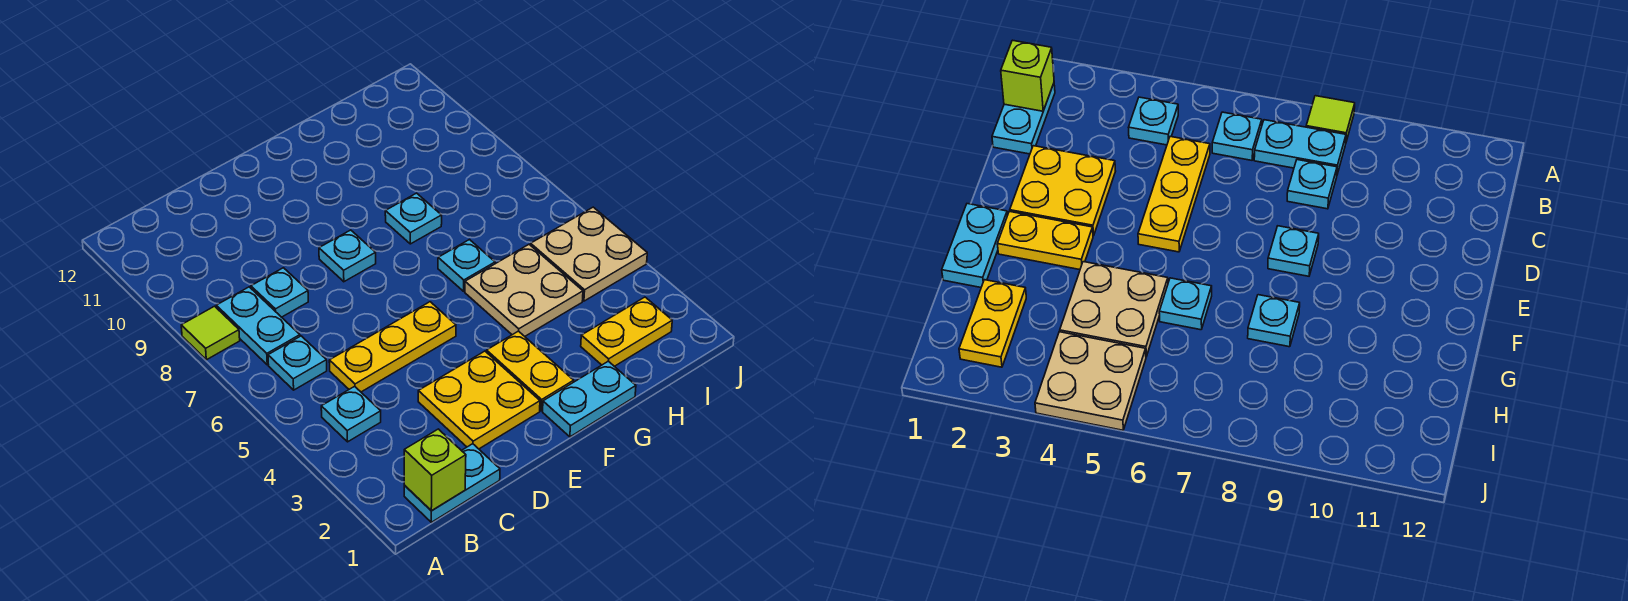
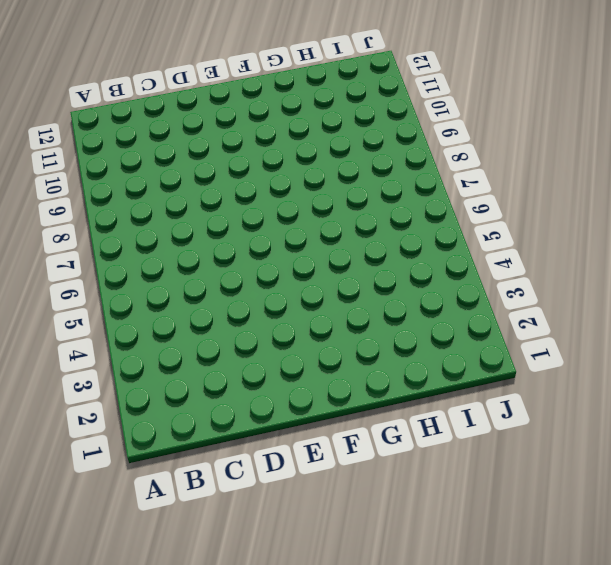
none -> lime tile A8 level 1
none -> cyan plate B1:C1 level 1
none -> cyan plate B4 level 1

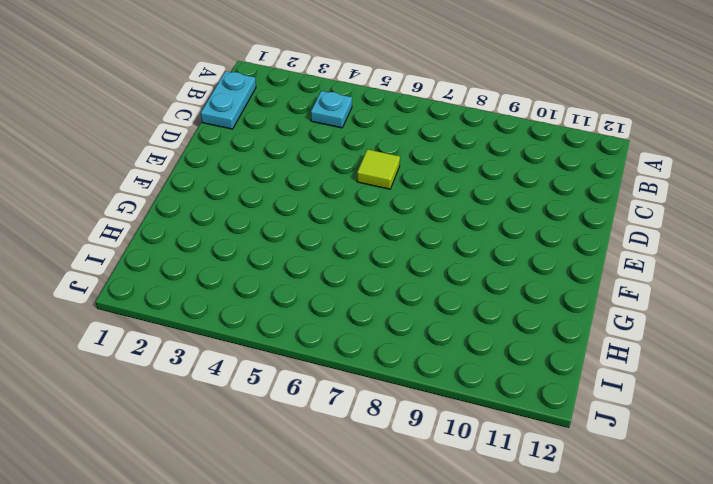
lime tile D6 level 1 -> lime tile A8 level 1
none -> cyan plate B6 level 1
none -> cyan plate B7:B8 level 1
none -> yellow plate C5:E5 level 1

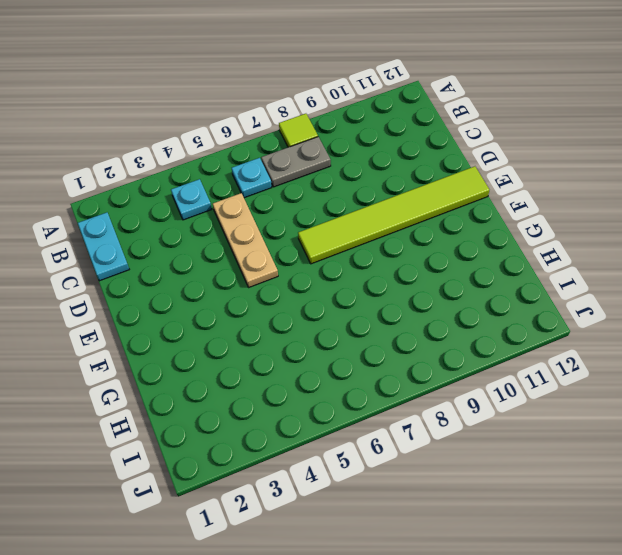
grey plate B7:B8 level 1 -> cyan plate B7:B8 level 1
tan plate C5:E5 level 1 -> yellow plate C5:E5 level 1
lime tile E7:E12 level 1 -> cyan plate E8 level 1
none -> cyan plate C8 level 1
none -> yellow plate D2:E3 level 1
none -> cyan plate F1:G1 level 1

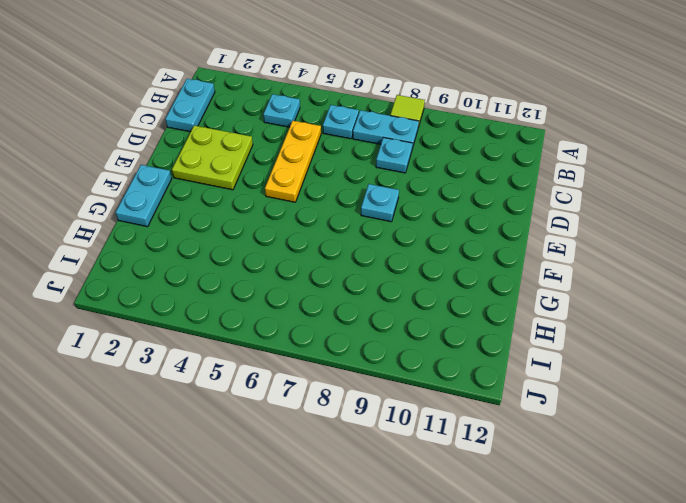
lime plate D2:E3 level 1 -> yellow plate D2:E3 level 1
none -> yellow plate F2:F3 level 1
none -> tan plate G4:H5 level 1
none -> cyan plate G6 level 1

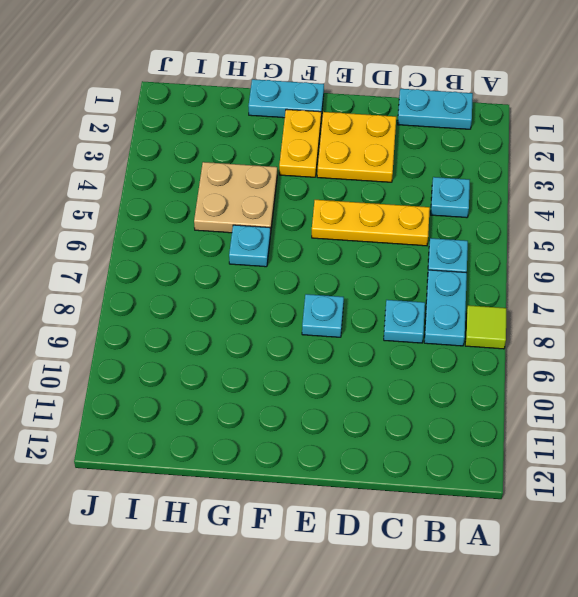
none -> cyan plate G8 level 1
none -> yellow plate H2:I2 level 1
none -> tan plate I4:J5 level 1

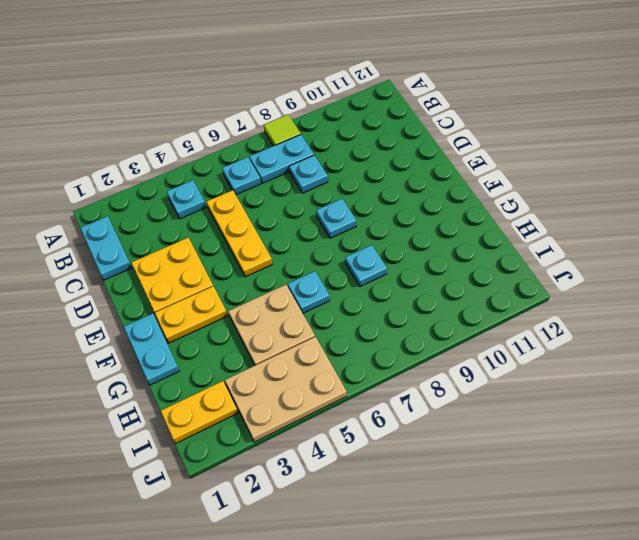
yellow plate I1:I2 level 1 -> yellow plate H2:I2 level 1
tan plate I3:J5 level 1 -> tan plate I4:J5 level 1
none -> lime brick B1 level 2

